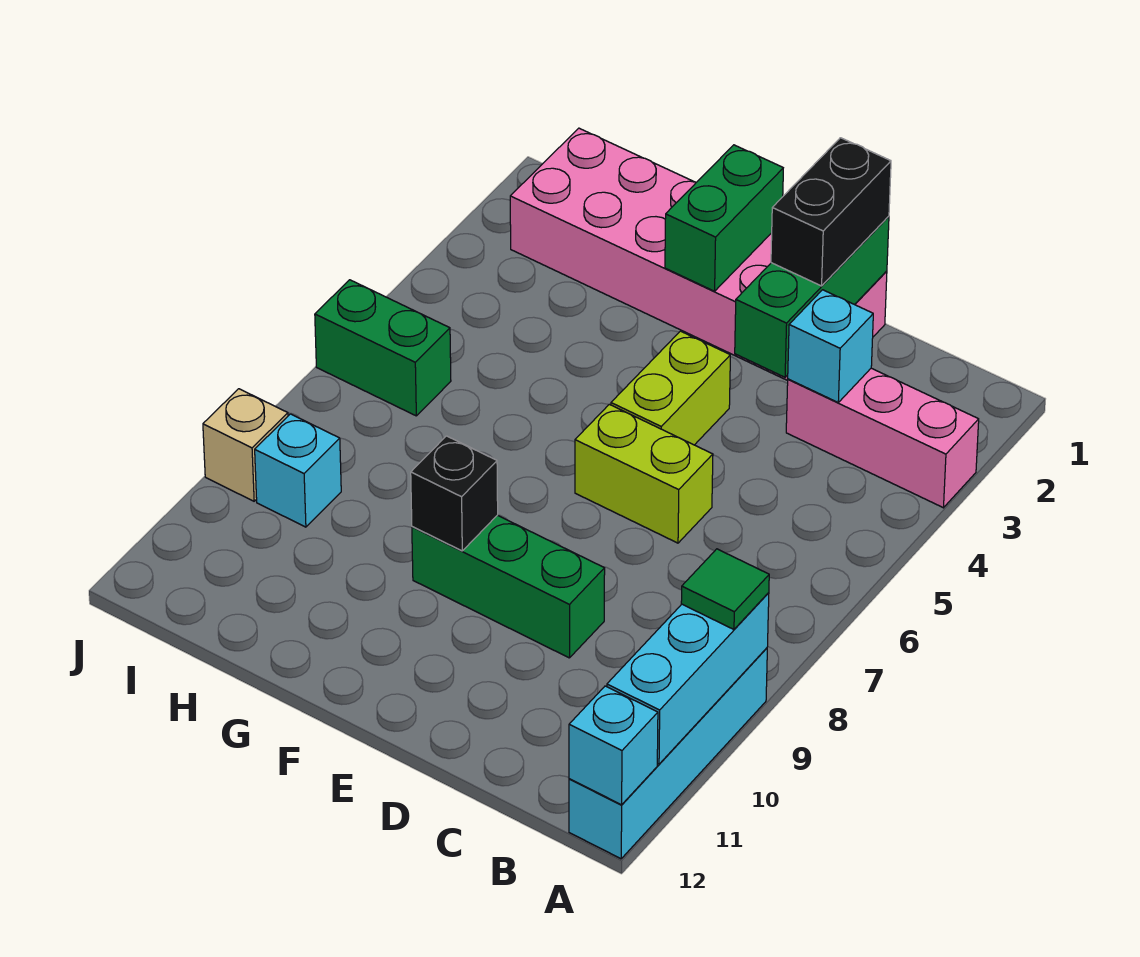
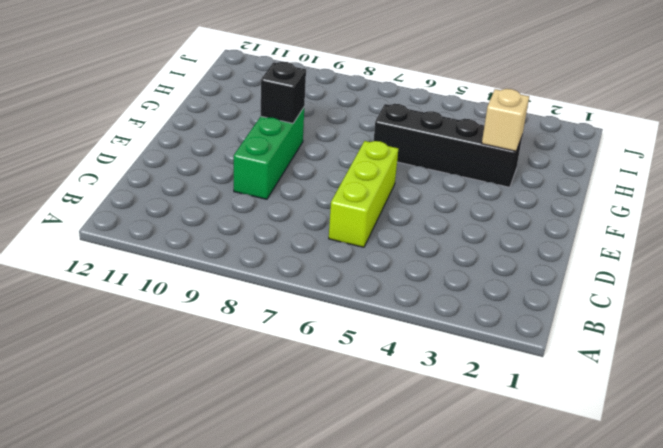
lime brick C6:E6 level 1 -> lime brick D6:E6 level 1
black brick G3:G6 level 1 -> none
tan brick G3 level 2 -> tan brick J9 level 1
none -> pink brick A3:C3 level 1
none -> cyan brick A9:A12 level 1
none -> pink brick D1:I2 level 1

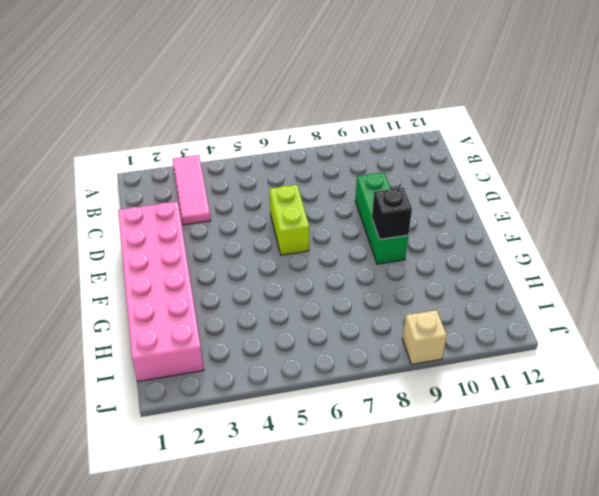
pink tile A3:C3 level 1 -> pink brick A3:C3 level 1
none -> cyan brick A9:A12 level 1
none -> lime brick E4:E5 level 1
none -> green brick I6:J6 level 1

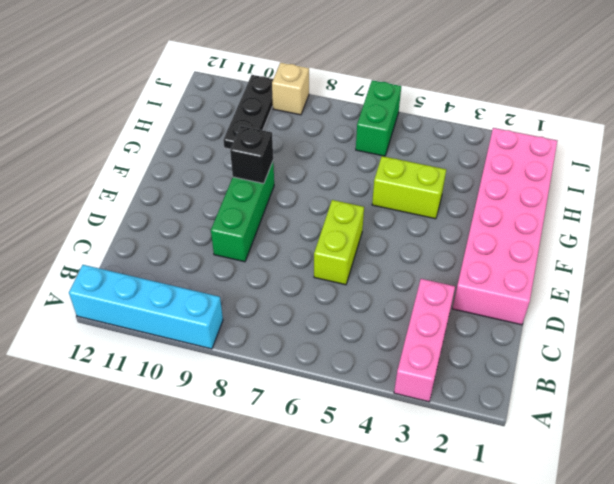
lime brick G4:G5 level 1 -> lime brick E4:E5 level 1
black plate H10:J10 level 1 -> none
none -> cyan brick I9 level 1
none -> cyan brick A9:A11 level 2
none -> cyan brick A12 level 2

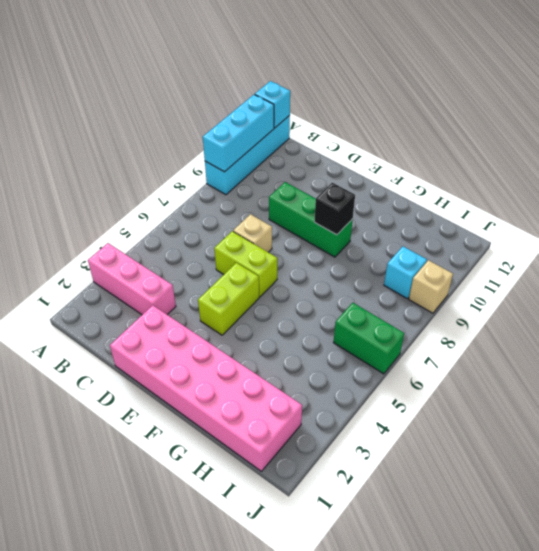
tan brick D7 level 1 -> none
none -> cyan brick C3 level 2
none -> green brick D1:D3 level 2
none -> green brick F1:F2 level 2

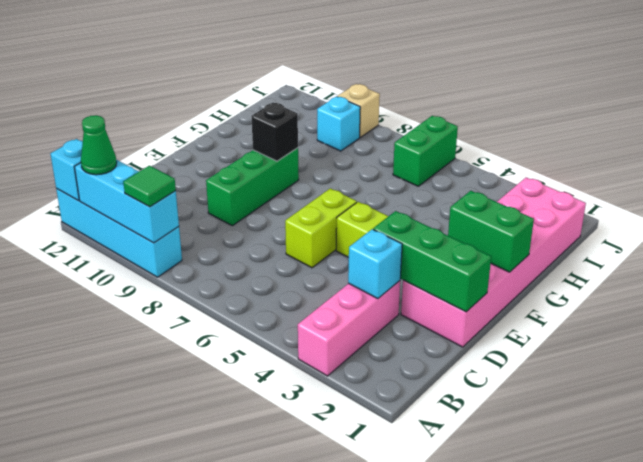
green cone A11 level 3 -> none
none -> black brick D1:D2 level 3

